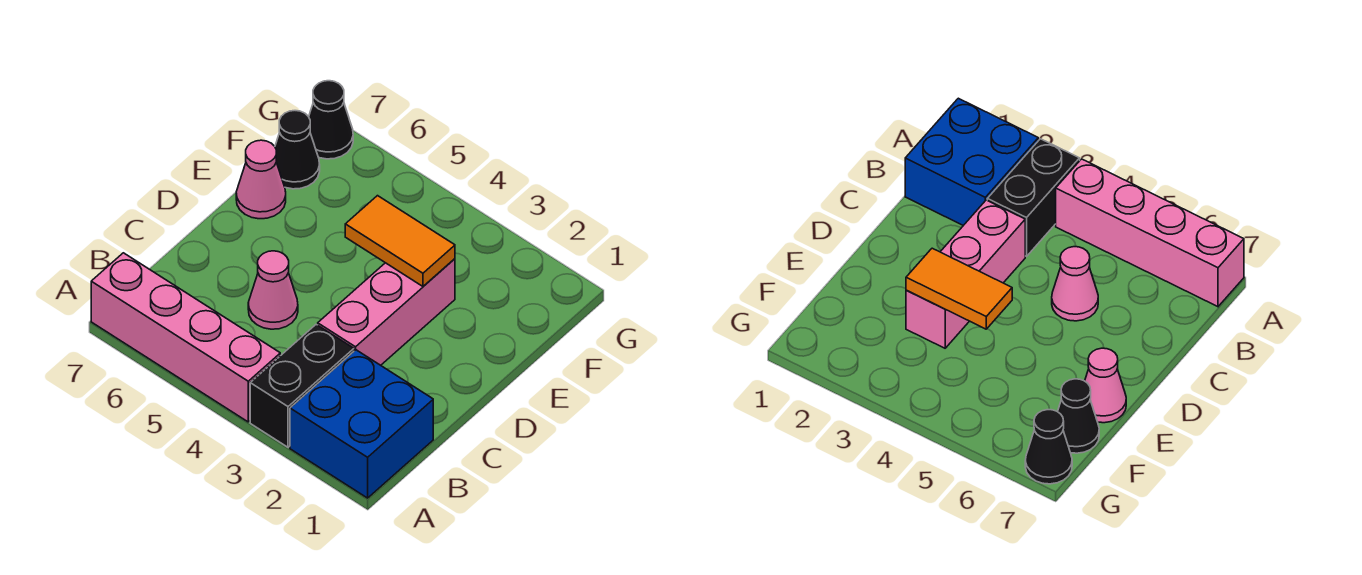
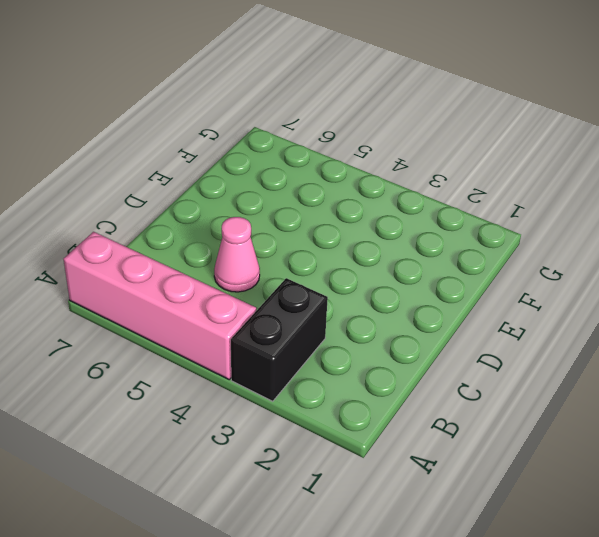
none -> blue brick A1:B2 level 1
none -> pink brick C3:E3 level 1

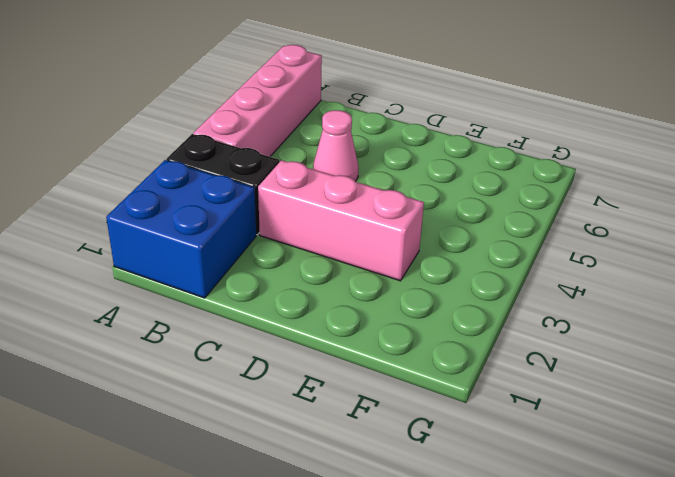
none -> pink cone E7 level 1
none -> black cone F7 level 1

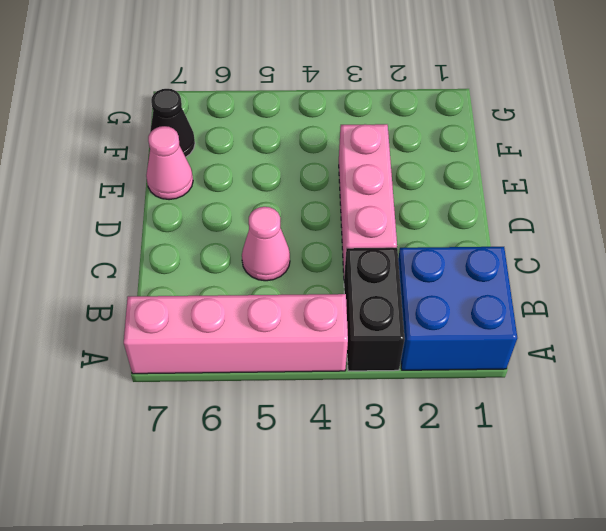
none -> black cone G7 level 1
none -> orange tile E3:E4 level 2

